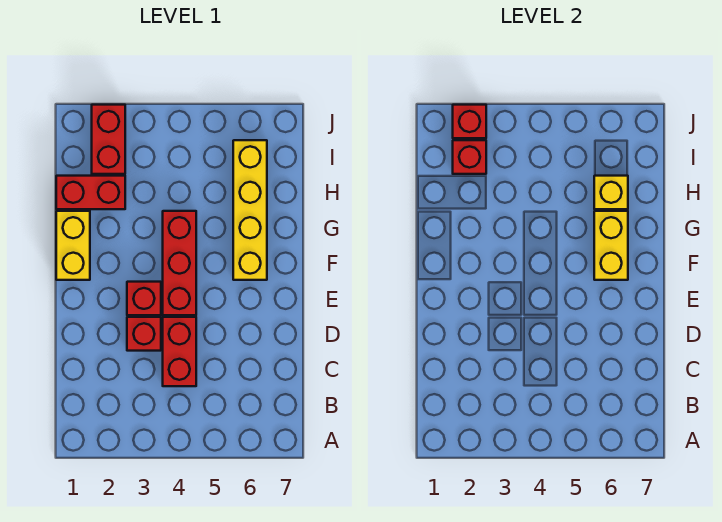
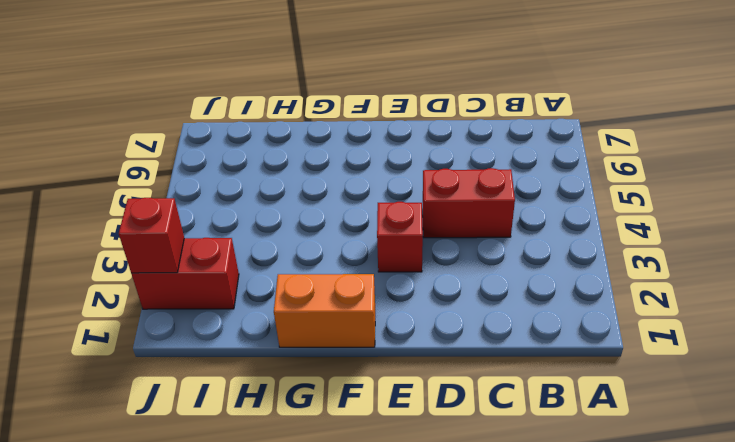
orange brick F1:G1 level 1 -> yellow brick F1:G1 level 1
none -> red brick D3 level 1
none -> red brick E4:G4 level 1
none -> yellow brick F6:I6 level 1

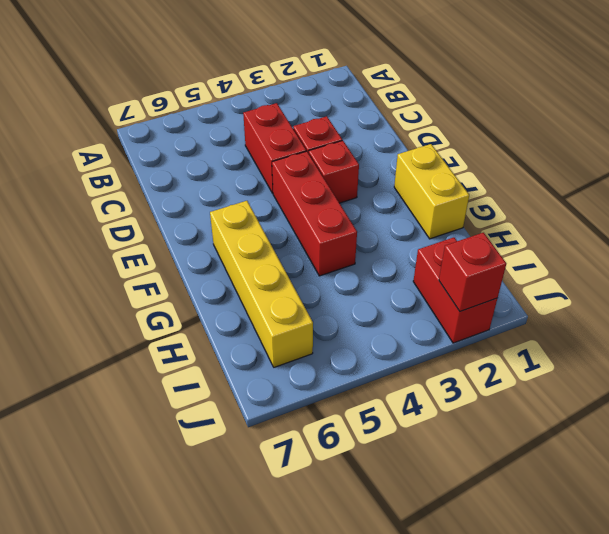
none -> red brick H1:H2 level 1
none -> yellow brick F6:G6 level 2
none -> yellow brick H6 level 2

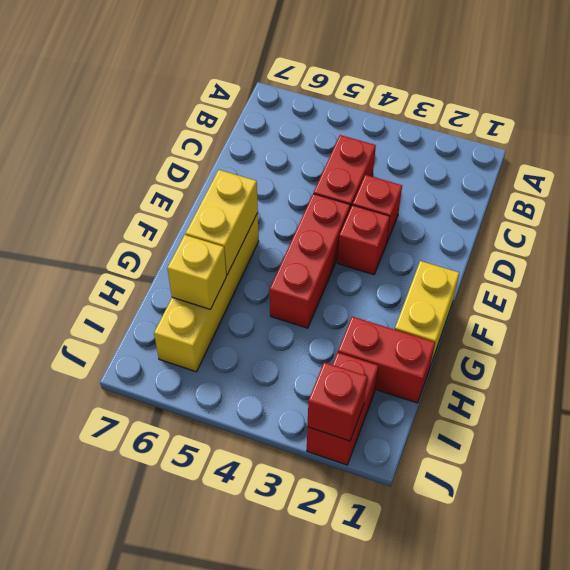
none -> red brick I2 level 2

